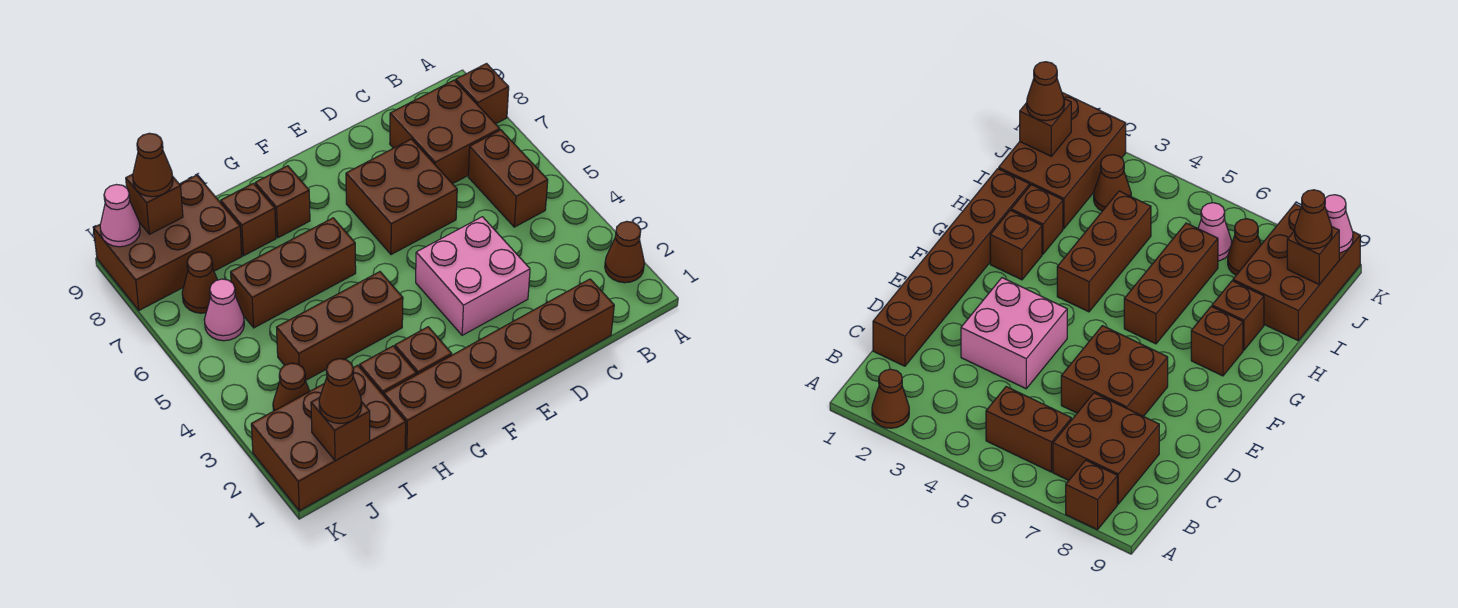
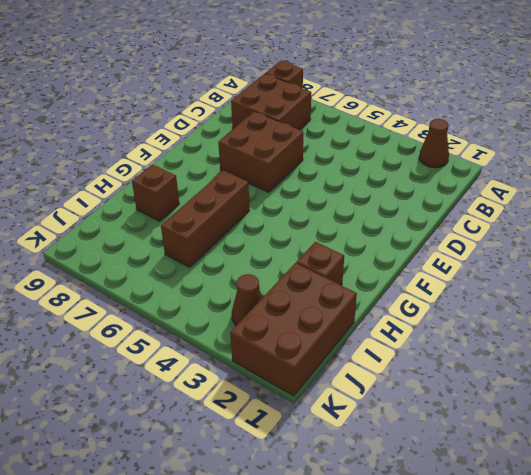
none -> brown brick B5:B6 level 1
none -> brown brick C1:H1 level 1
none -> pink brick D3:E4 level 1

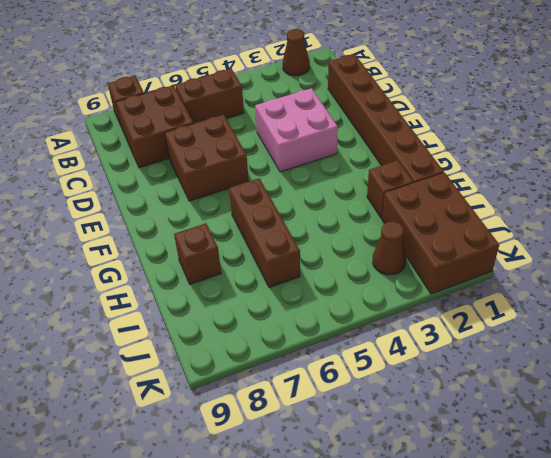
none -> brown brick G2 level 1
none -> brown brick G4:I4 level 1
none -> brown brick G8 level 1

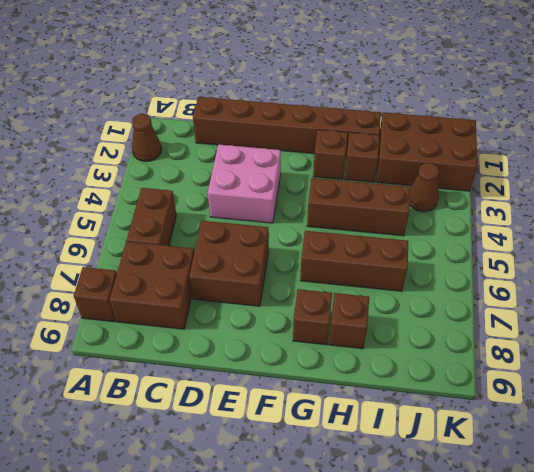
none -> brown brick I8:K9 level 1
none -> pink cone J6 level 1
none -> brown cone J7 level 1

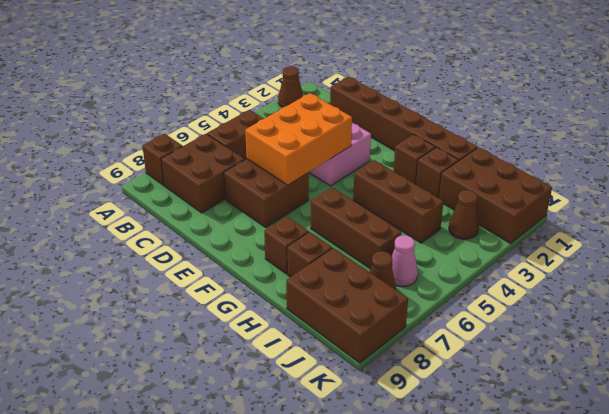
orange brick D4:E6 level 2 -> none
none -> brown brick J1 level 2
none -> brown brick J9 level 2
none -> pink cone K9 level 2

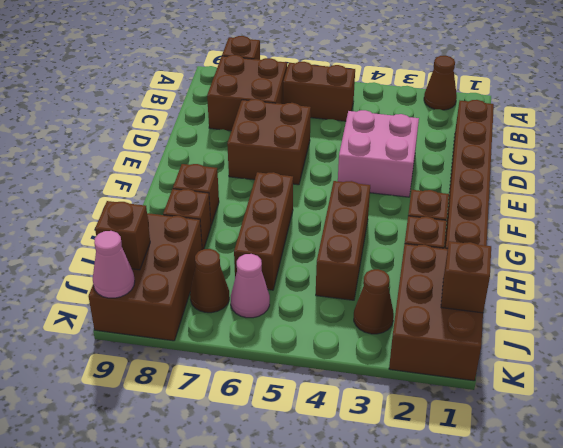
none -> brown cone J1 level 3
none -> brown cone J9 level 3

